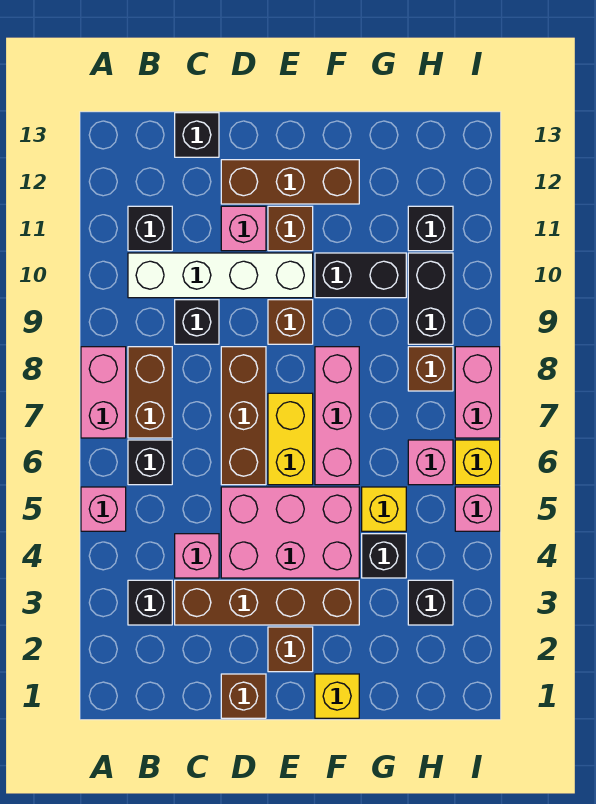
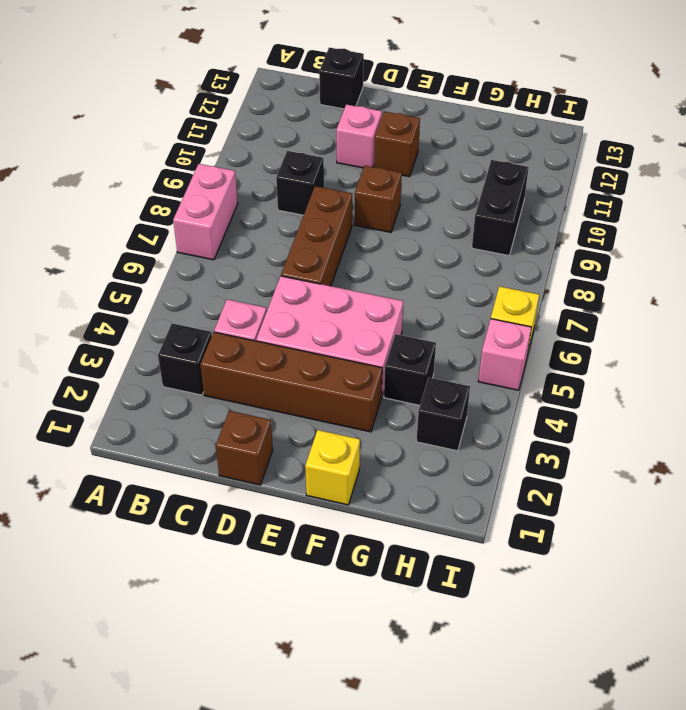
none -> pink brick A5 level 1
none -> black brick B6 level 1
none -> brown brick B7:B8 level 1
none -> white brick B10:E10 level 1

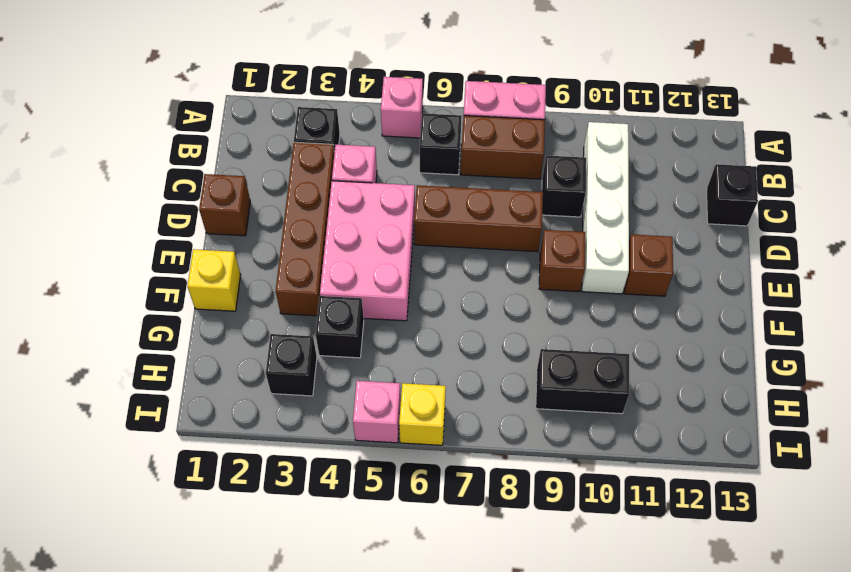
none -> black brick B11 level 1
none -> pink brick D11 level 1
none -> brown brick D12:F12 level 1
none -> brown brick E2 level 1

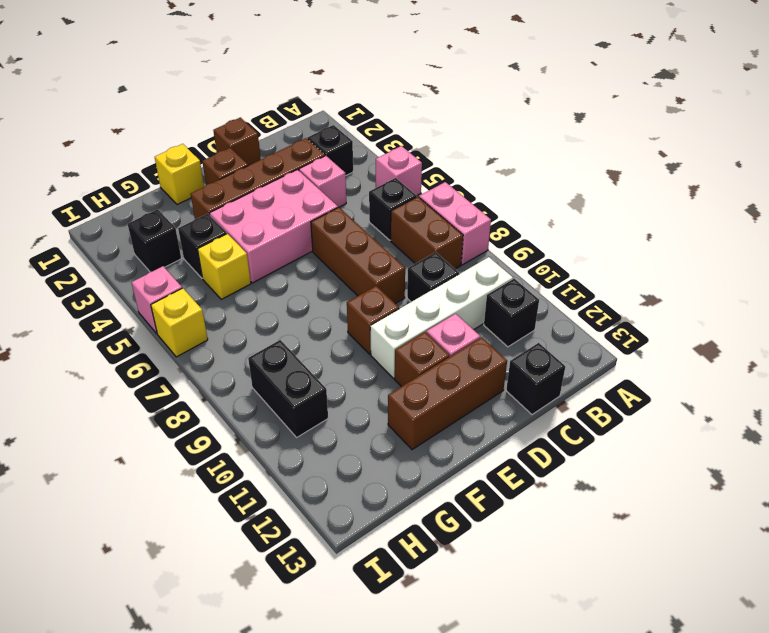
none -> yellow brick E6:E7 level 1
none -> pink brick F6:F8 level 1
none -> black brick F10:G10 level 1
none -> pink brick H6 level 1

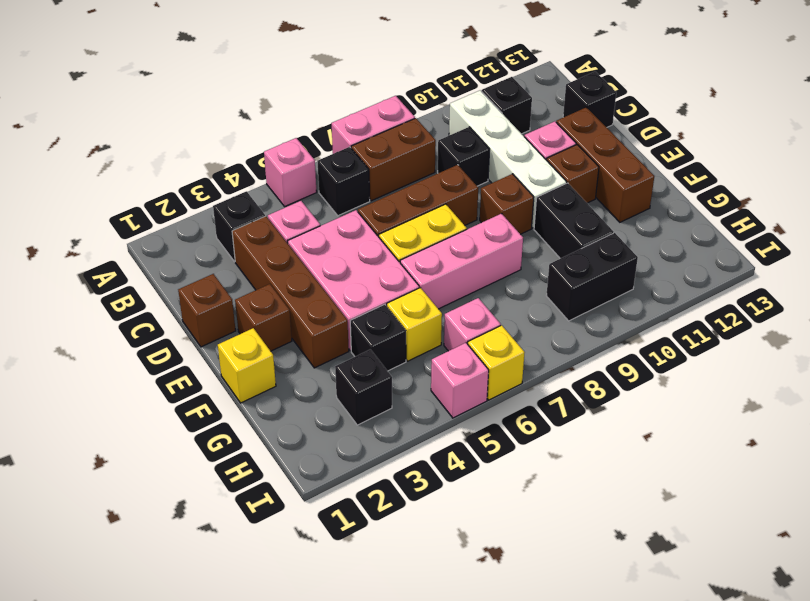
none -> brown brick H8 level 1
none -> black brick H11 level 1
none -> pink brick I7:I8 level 1

